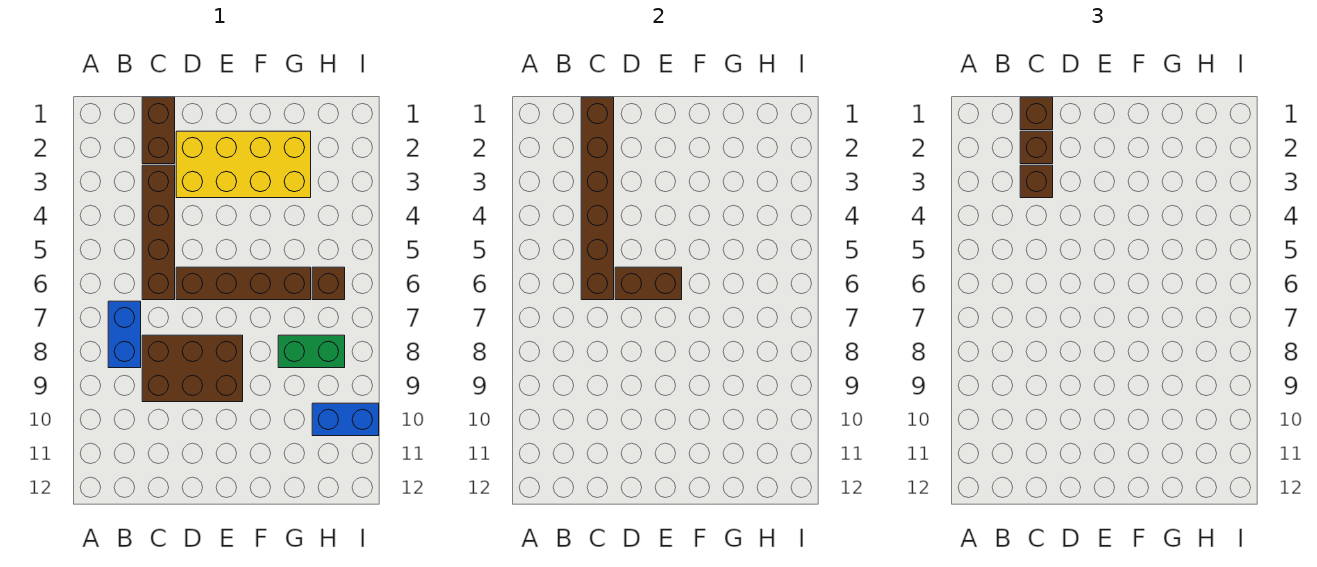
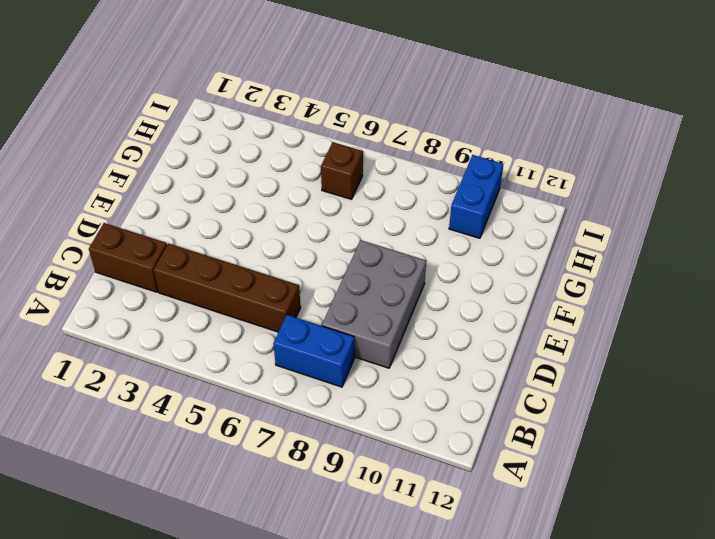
grey brick C8:E9 level 1 -> brown brick C8:E9 level 1
none -> yellow brick D2:G3 level 1
none -> brown brick D6:G6 level 1
none -> green brick G8:H8 level 1

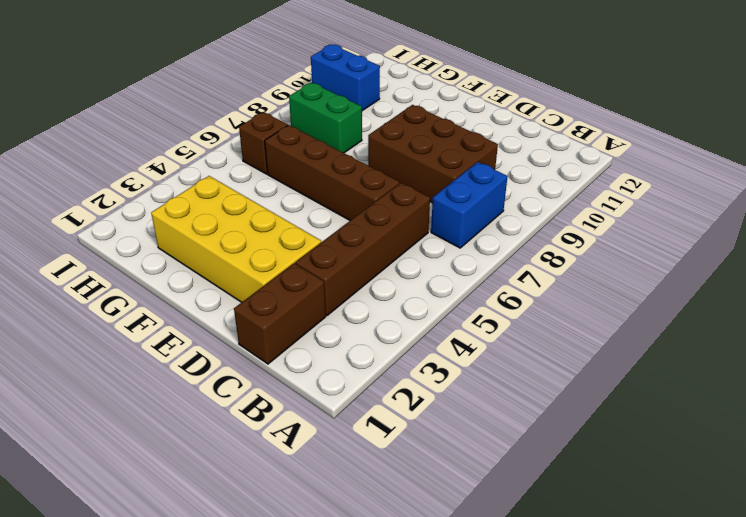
none -> brown brick C1:C6 level 2
none -> brown brick D6:E6 level 2
none -> brown brick C1 level 3

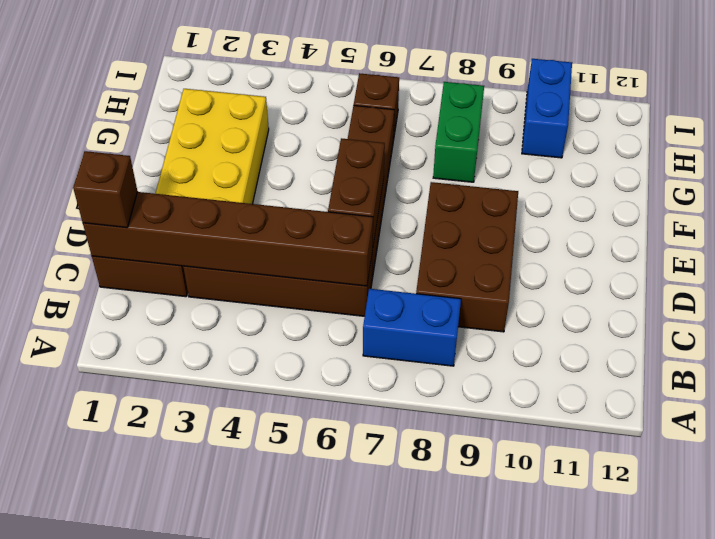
none -> brown brick C2 level 3
none -> brown brick C3 level 3

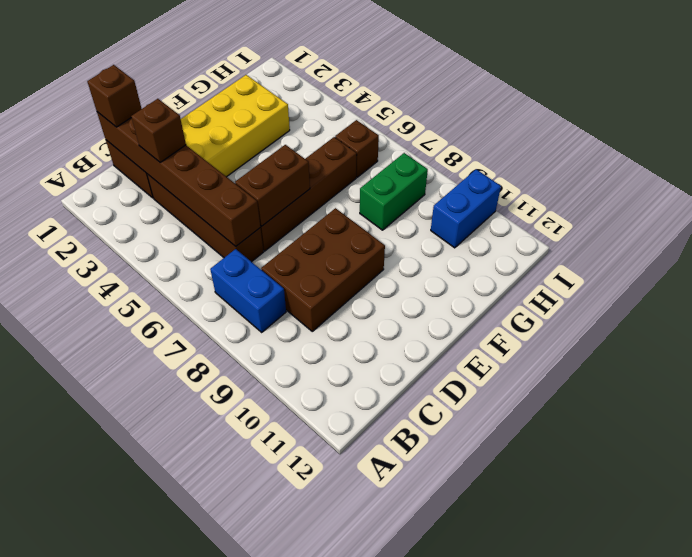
none -> brown brick C2 level 3

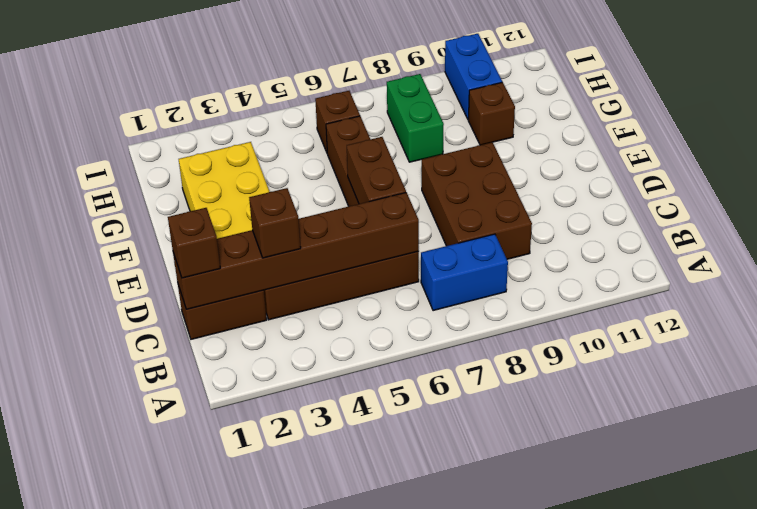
brown brick G10 level 1 -> brown brick C2 level 3

